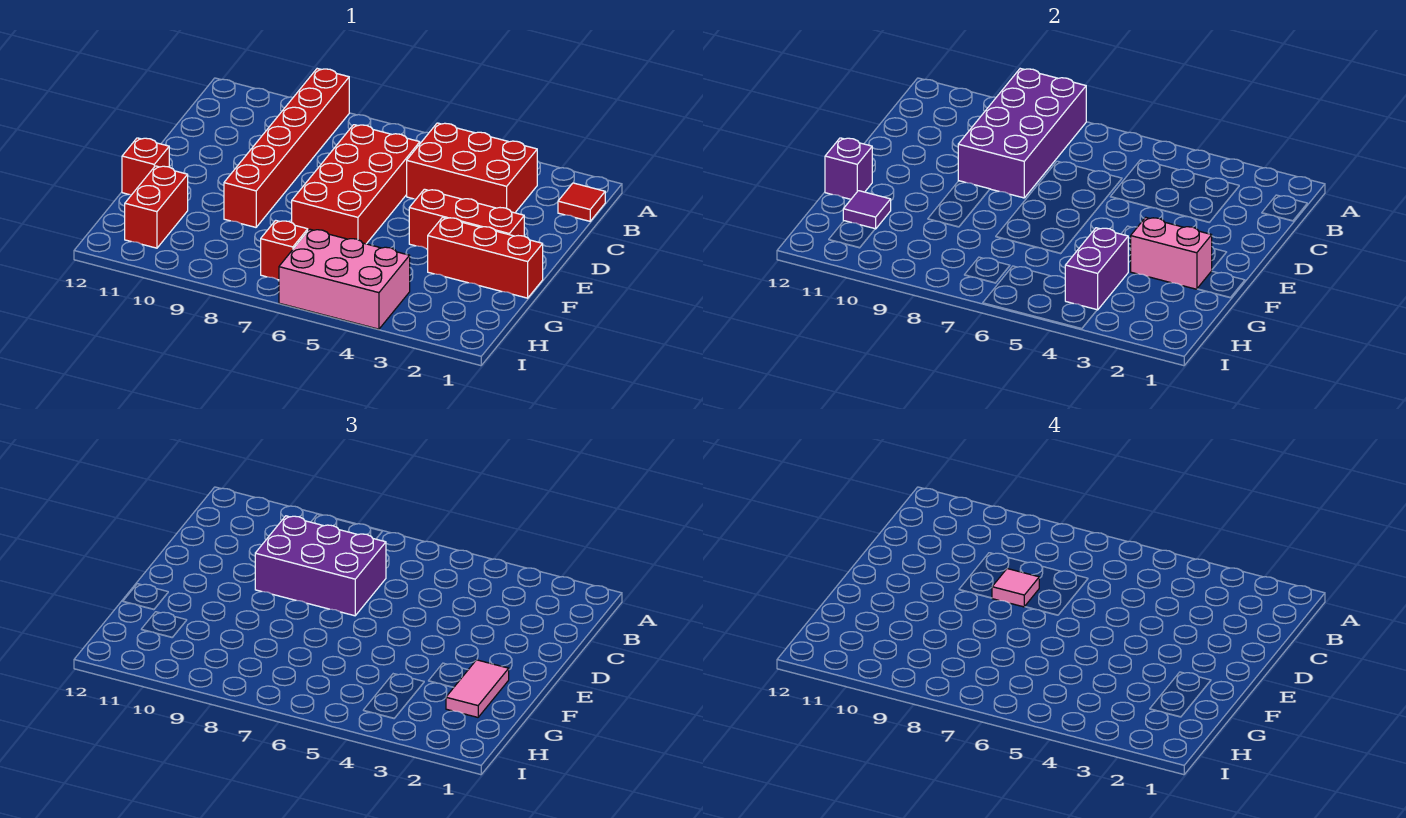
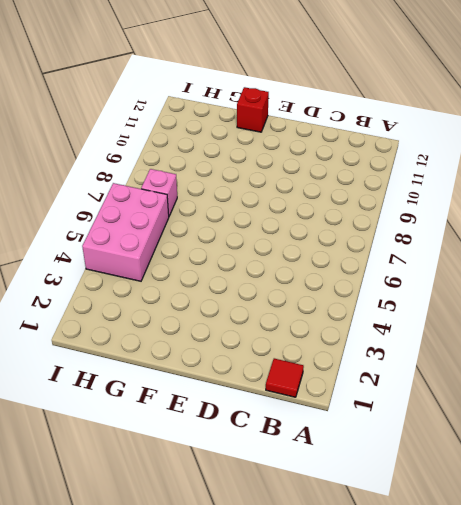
pink brick H7 level 1 -> red brick H7 level 1
none -> red brick A9:F9 level 1
none -> red brick B3:C5 level 1
none -> red brick C6:F7 level 1

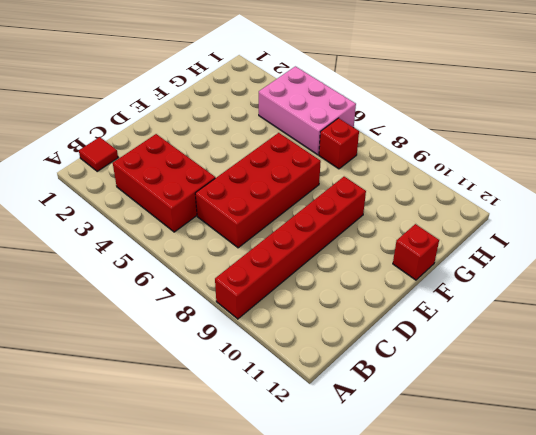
none -> red brick E2:E4 level 1
none -> red brick F1:F3 level 1
none -> red brick G11:H11 level 1

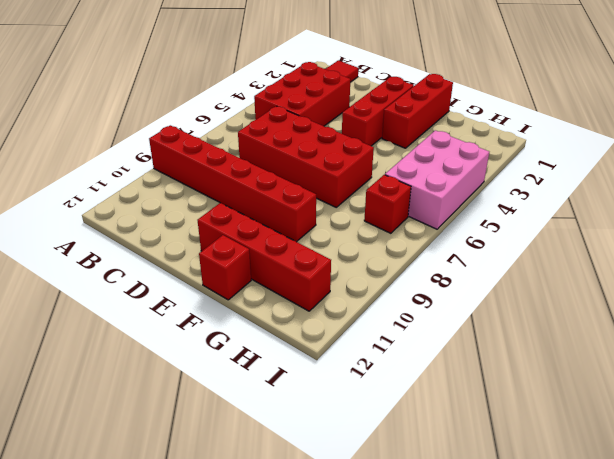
red brick E11:H11 level 1 -> red brick G11:H11 level 1
none -> purple brick A8:D9 level 2
none -> pink brick F2:F3 level 2
none -> purple brick F12 level 2

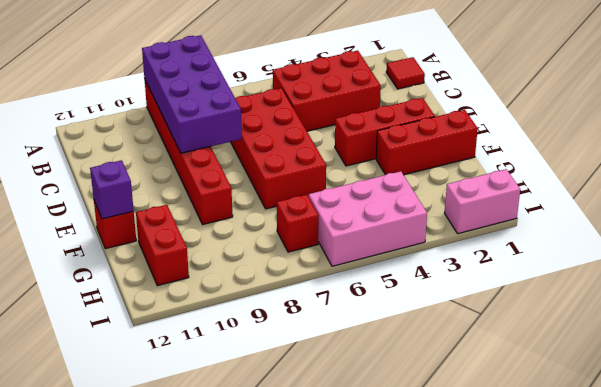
pink brick I1:I2 level 1 -> pink brick F2:F3 level 2
none -> purple brick G4:H4 level 2
none -> purple tile G11 level 2
none -> purple brick C7:D9 level 3

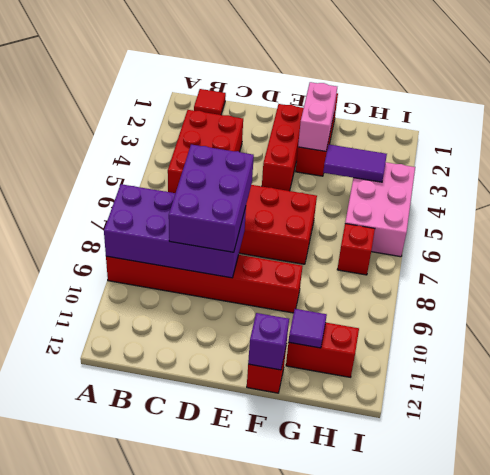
purple tile G4:H4 level 2 -> purple brick G4:H4 level 2
none -> pink tile F2:G2 level 3
none -> pink tile D8 level 4

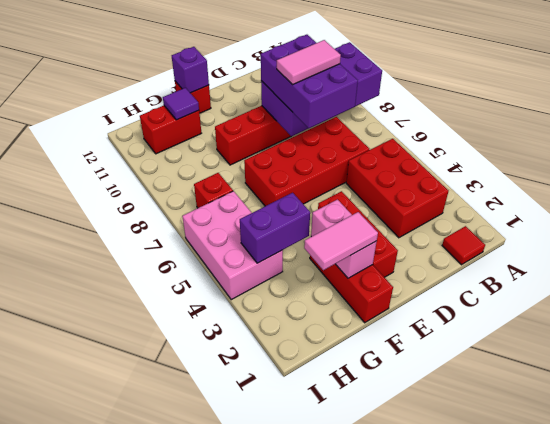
pink tile C8:D8 level 4 -> pink tile D8 level 4

